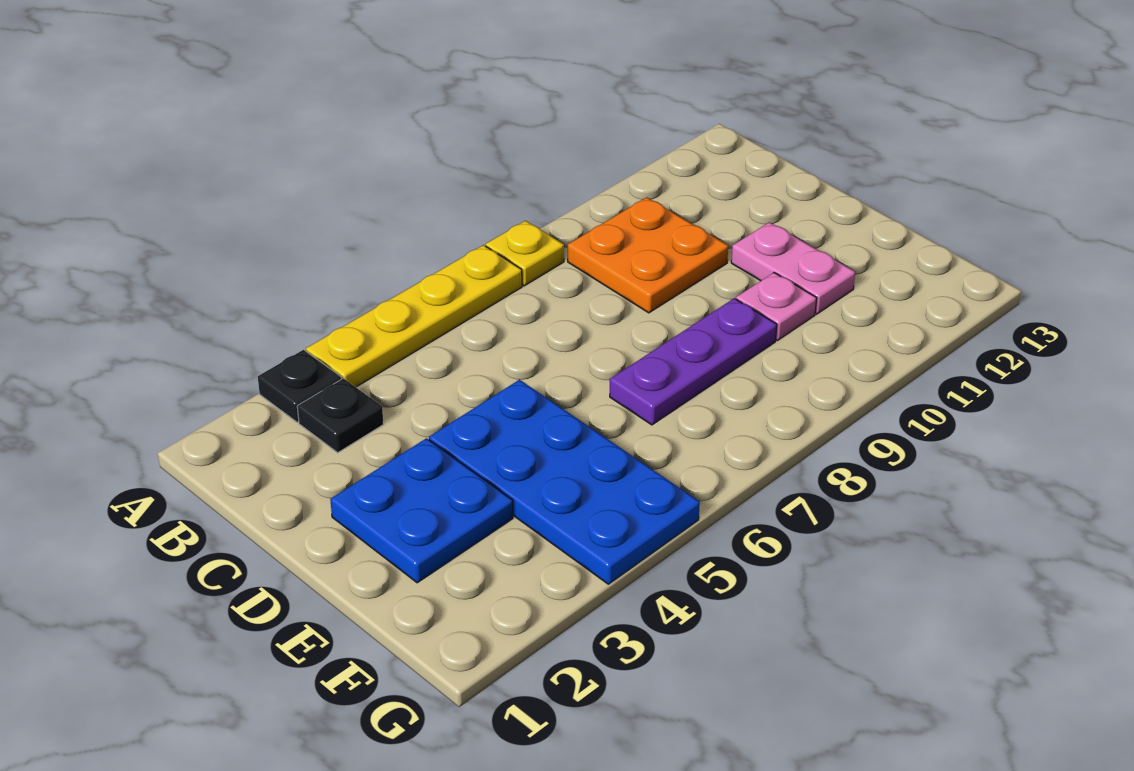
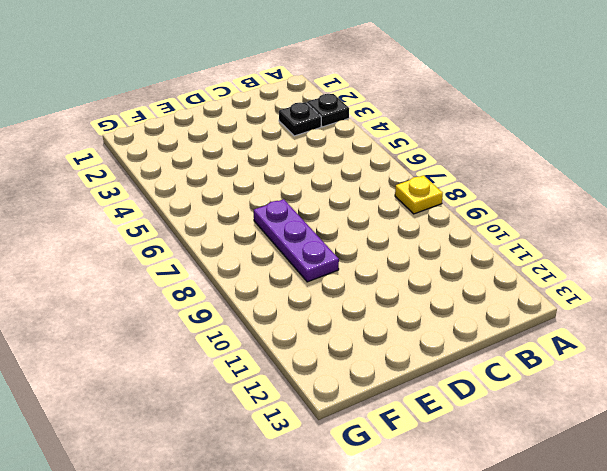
none -> yellow plate A4:A7 level 1
none -> orange plate B9:C10 level 1

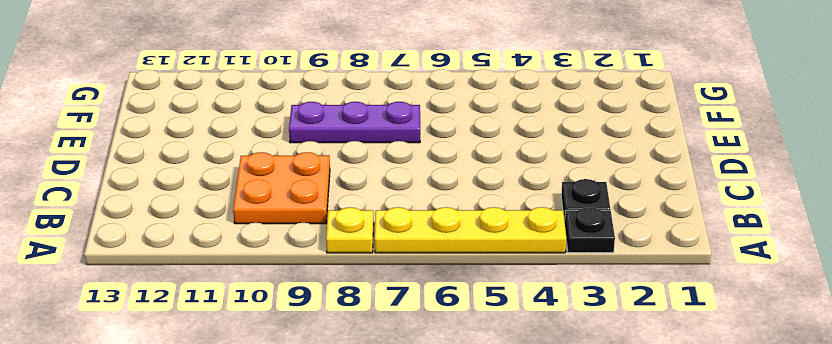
none -> blue plate D2:E3 level 1
none -> blue plate D4:G5 level 1

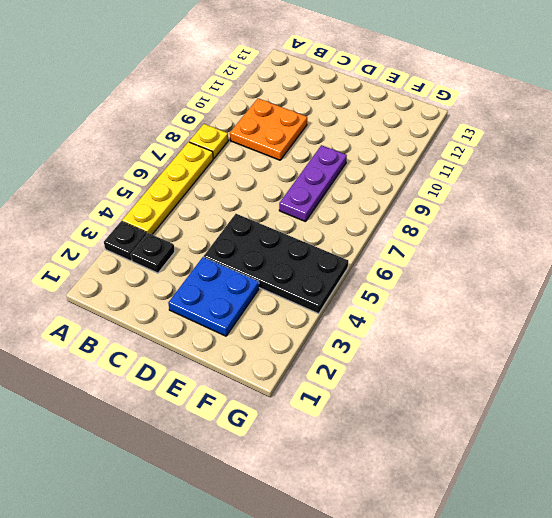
black plate D4:G5 level 1 -> blue plate D4:G5 level 1
none -> pink plate D11:E11 level 1
none -> pink plate E10 level 1

